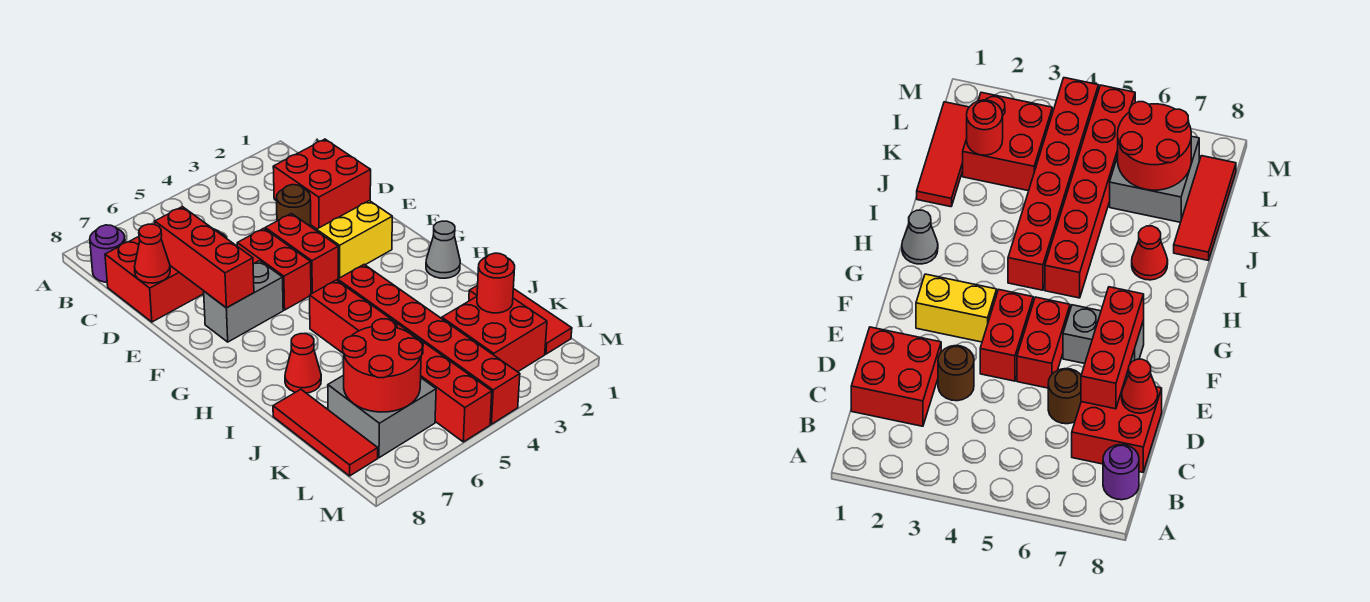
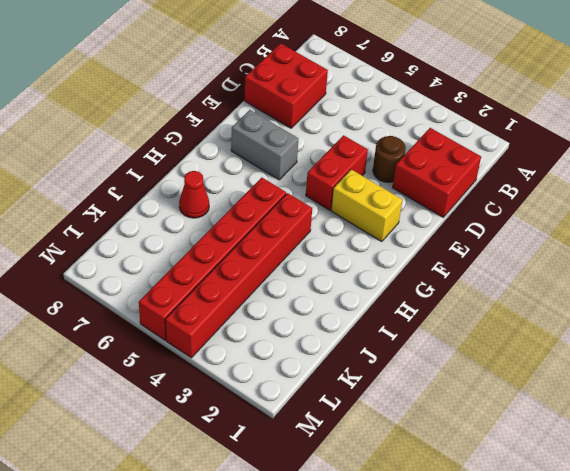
none -> purple round brick B8 level 1
none -> brown round brick D6 level 1
none -> red brick E5:F5 level 1

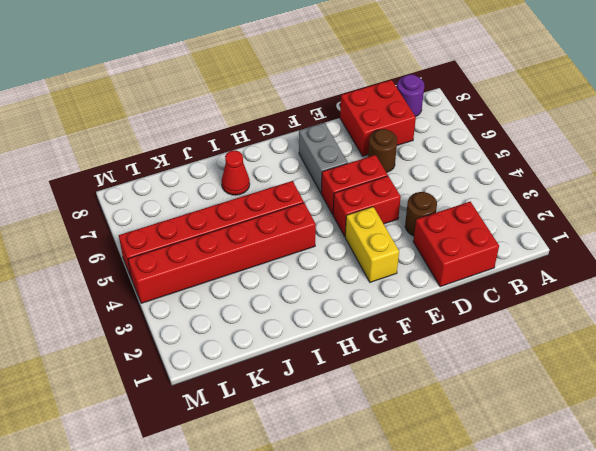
none -> grey cone H1 level 1
none -> red tile J1:L1 level 1
none -> red tile J8:L8 level 1

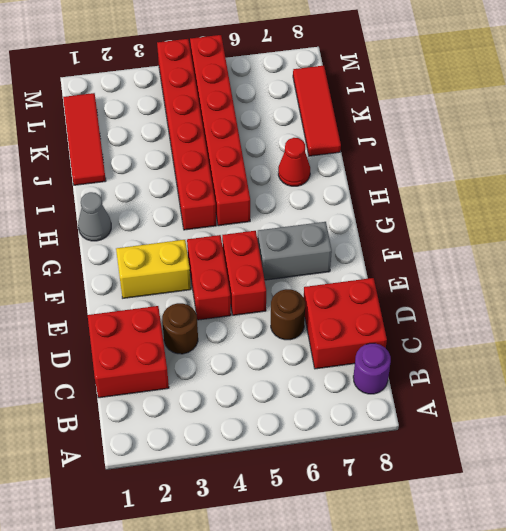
none -> red brick K2:L3 level 1
none -> grey brick K6:L7 level 1
none -> red brick D7:F7 level 2

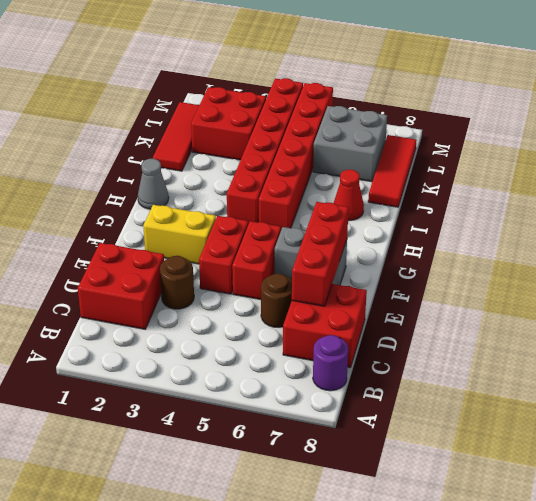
none -> red cone D8 level 2
none -> red round brick K2 level 2
none -> red round brick K6:L7 level 2

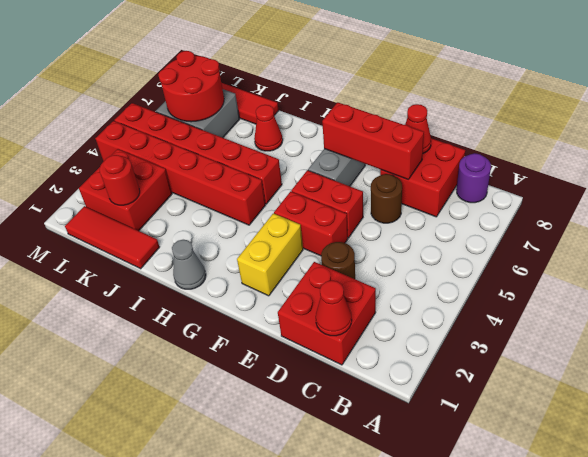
red cone C1 level 2 -> none

